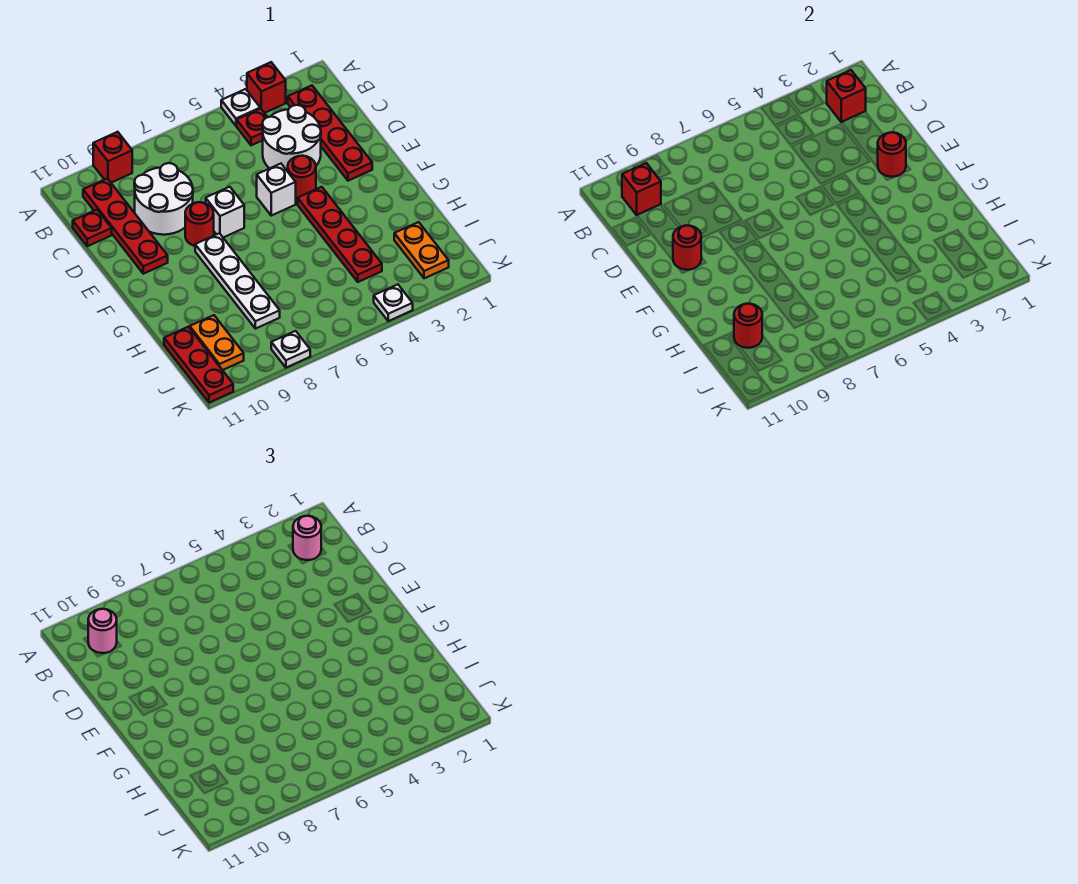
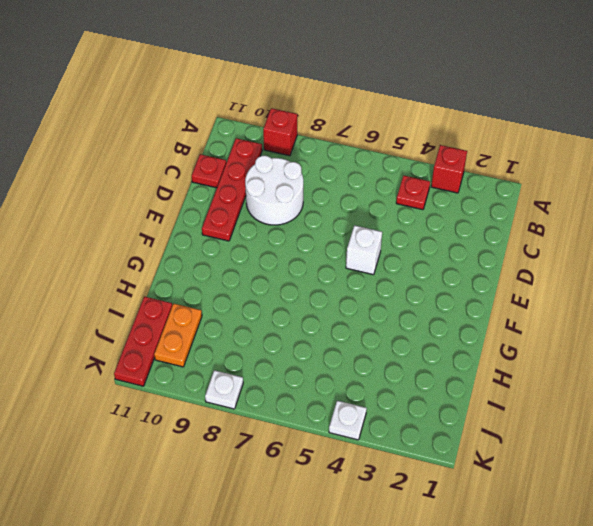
none -> white plate A4 level 1
none -> red plate B2:E2 level 1
none -> white round brick C3:D4 level 1

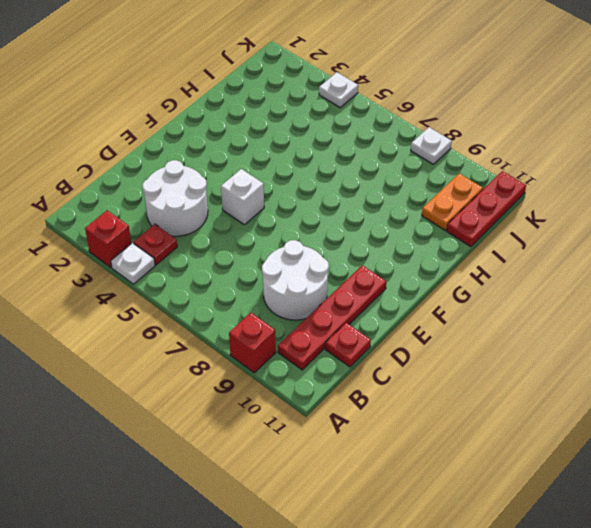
none -> red plate B2:E2 level 1
none -> red round brick E4 level 1
none -> white brick E7 level 1

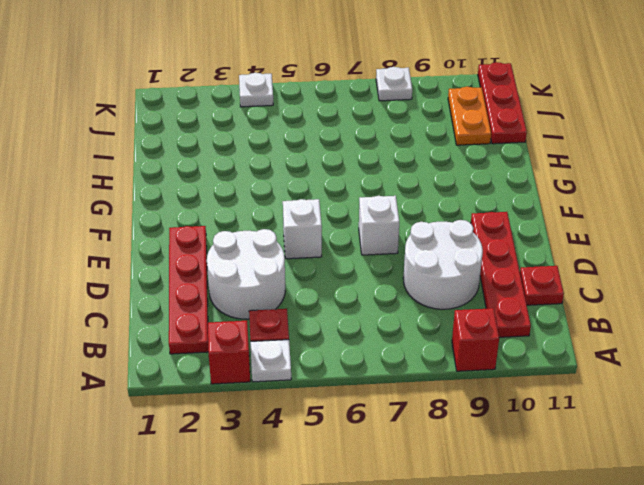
none -> red round brick E4 level 1
none -> red round brick E8 level 1
none -> red plate F4:I4 level 1

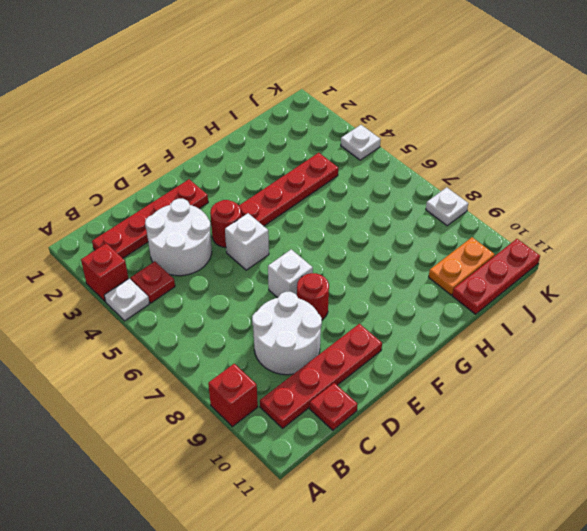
none -> white plate F8:I8 level 1
none -> orange plate I2:J2 level 1
none -> red brick B2 level 2

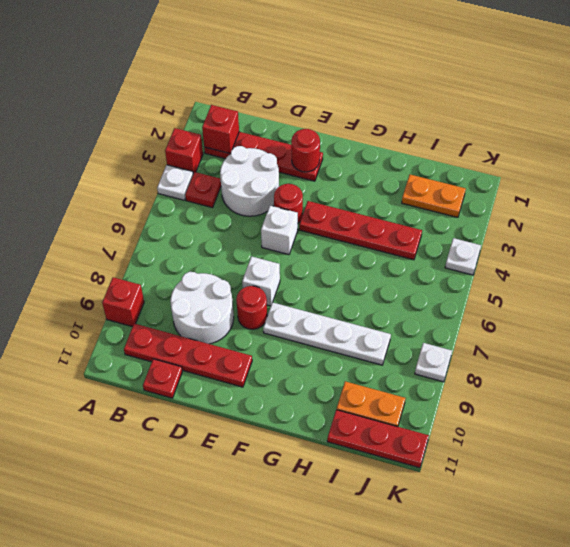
none -> red brick B10 level 2
none -> red round brick E10 level 2
none -> red round brick I10 level 2

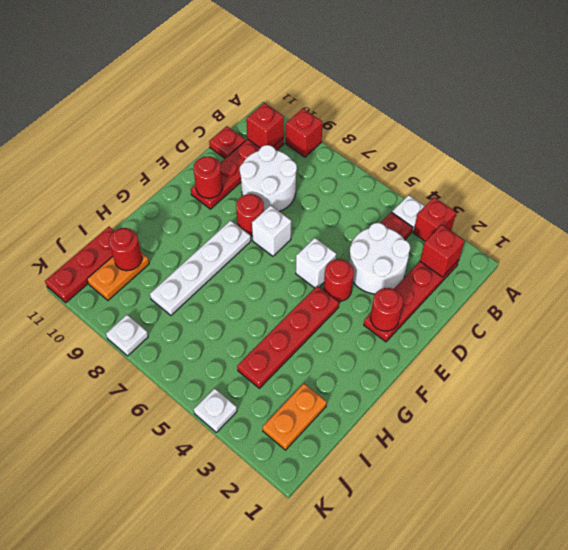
none -> pink round brick B2 level 3
none -> pink round brick B10 level 3

